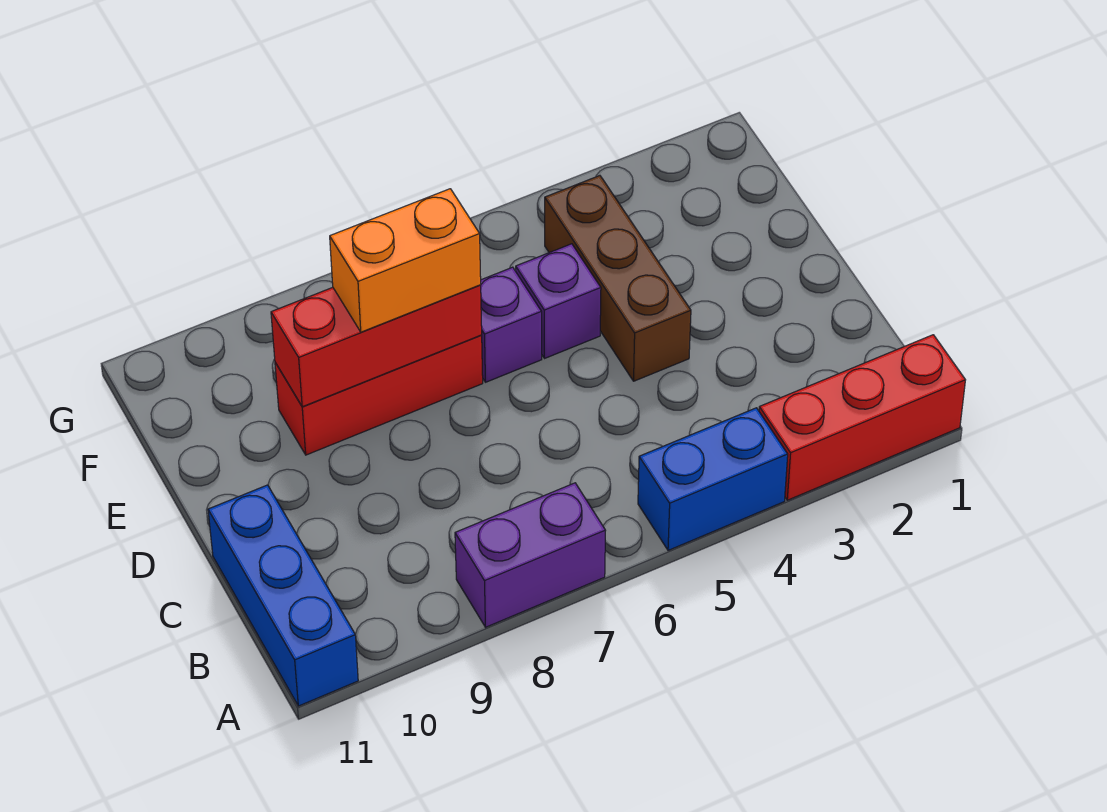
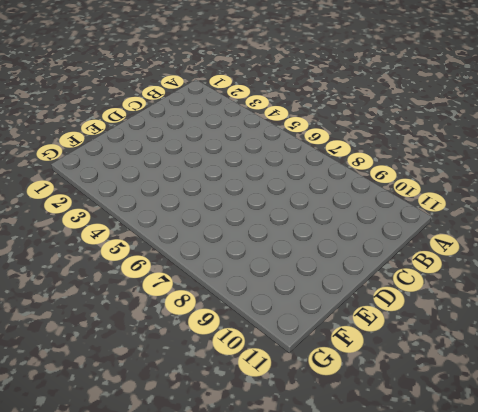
none -> red brick A1:A3 level 1
none -> blue brick A4:A5 level 1

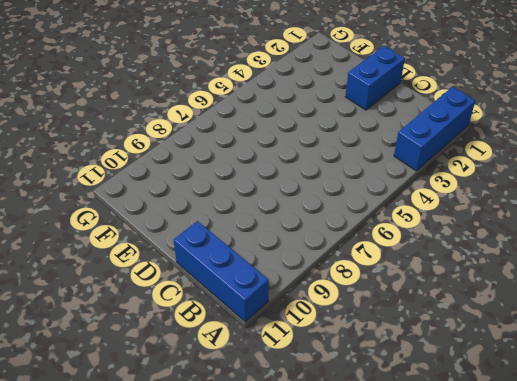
blue brick A1:A3 level 1 -> red brick A1:A3 level 1
blue brick D1:D2 level 1 -> blue brick A4:A5 level 1
none -> purple brick A7:A8 level 1
none -> brown brick D4:F4 level 1

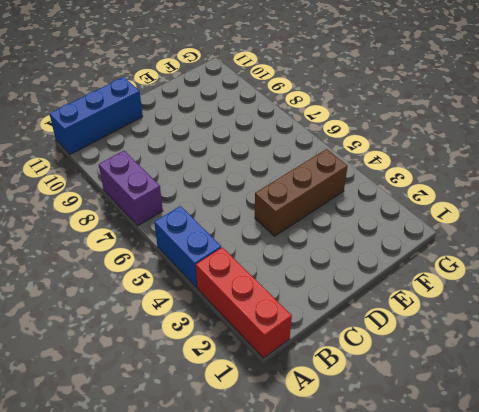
none -> purple brick E5 level 1
none -> purple brick E6 level 1

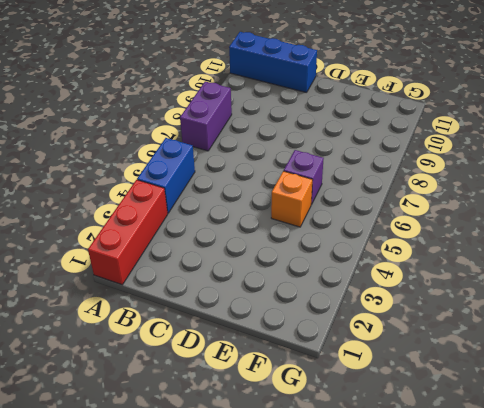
orange brick E5 level 1 -> purple brick E5 level 1
none -> brown brick D4:F4 level 1
none -> red brick E7:E9 level 1

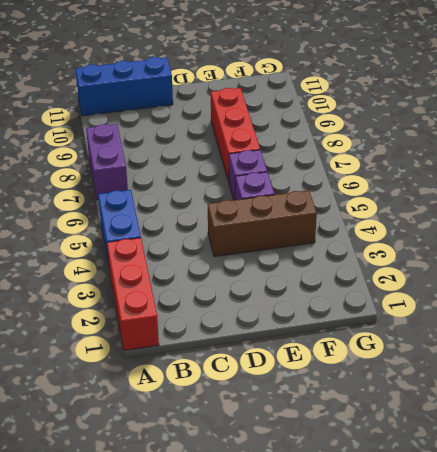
none -> red brick E7:E9 level 2
none -> orange brick E7:E8 level 3

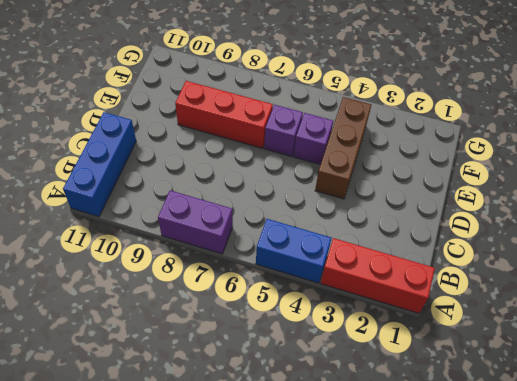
none -> red brick E7:E9 level 2
none -> orange brick E7:E8 level 3

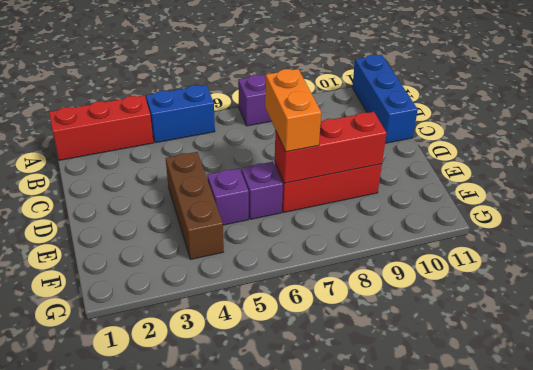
orange brick D7:E7 level 3 -> orange brick E7:E8 level 3

